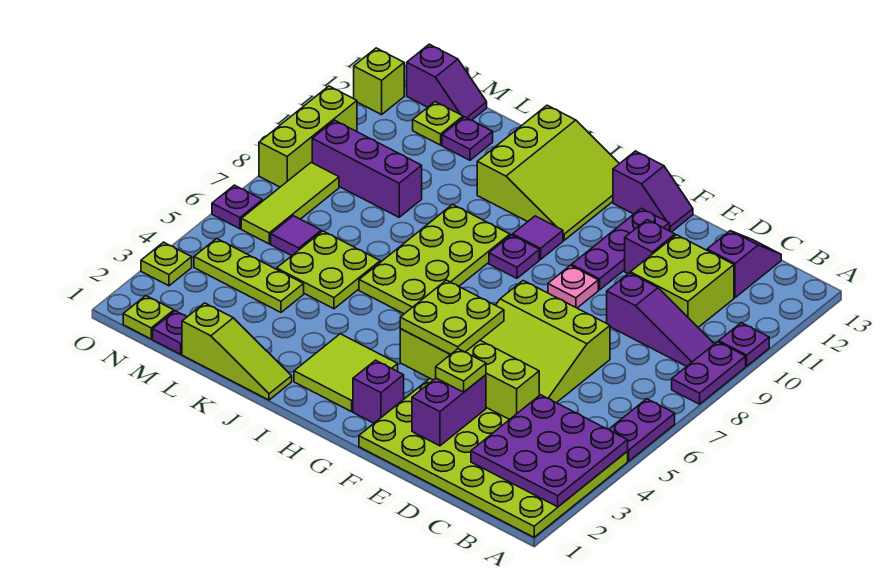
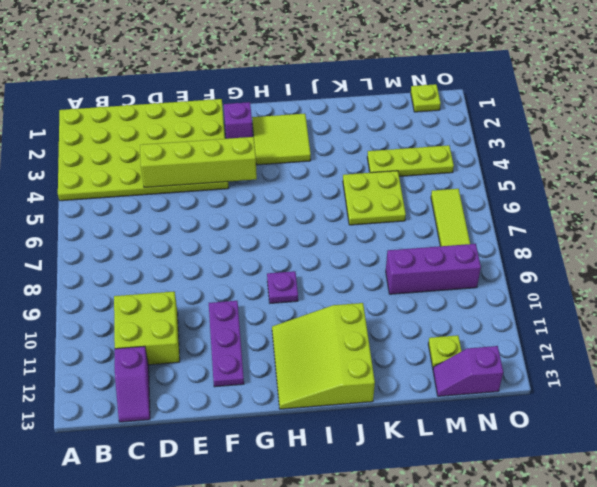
none -> purple plate A5:A6 level 1
none -> purple plate A8:A9 level 1
none -> purple plate A10 level 1
none -> purple slope B9:D9 level 1 top D

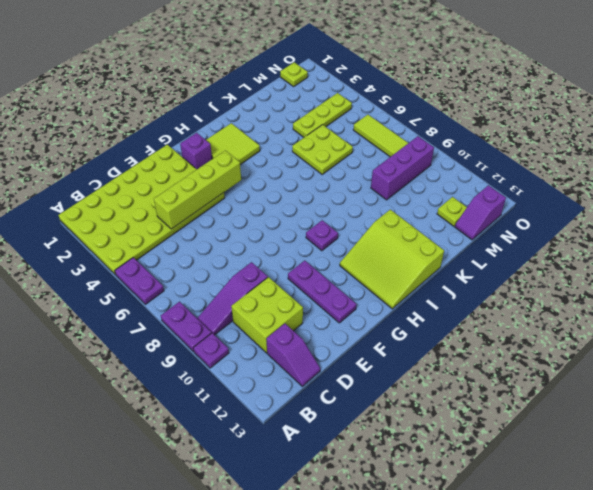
none -> lime slope D5:F7 level 1 top 7
none -> purple brick E11 level 1
none -> pink plate F9 level 1
none -> purple slope F13:G13 level 1 top G

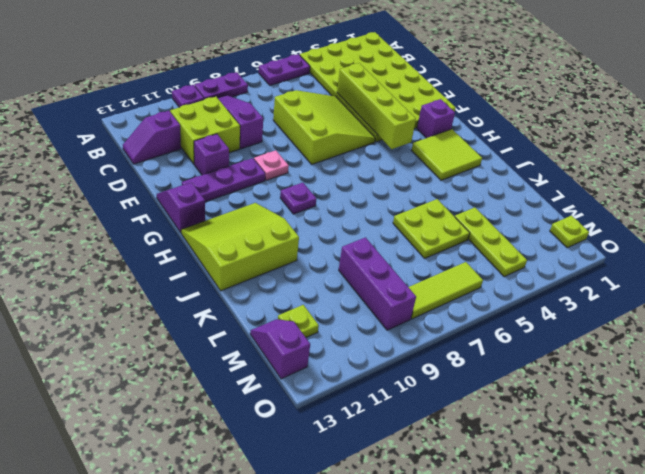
none -> purple tile H10 level 1
none -> lime plate I6:J9 level 1
none -> lime slope J1:L1 level 1 top L
none -> purple plate L12 level 1

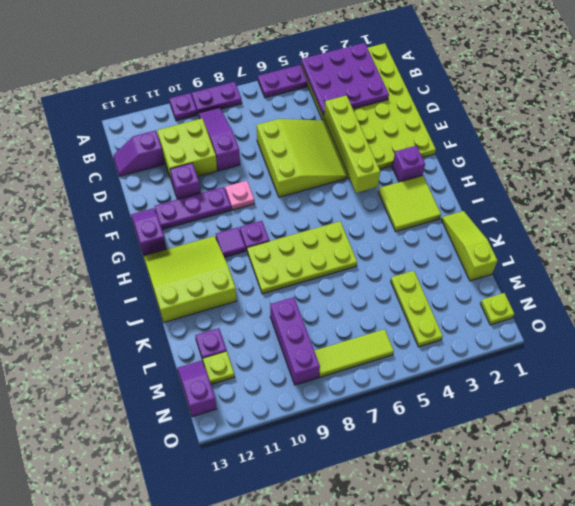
none -> lime plate K5:L6 level 1
none -> purple plate M1 level 1
none -> purple tile M6 level 1
none -> lime plate O3 level 1

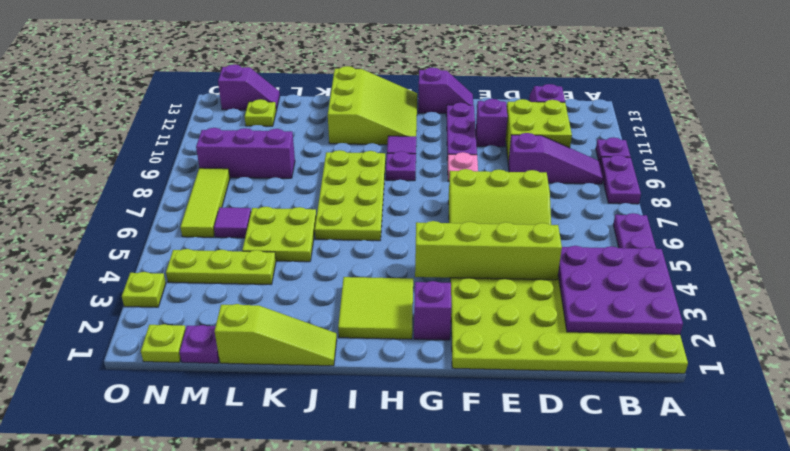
none -> purple plate L12 level 1
none -> purple plate O6 level 1
none -> lime brick O8:O10 level 1
none -> lime brick O12 level 1

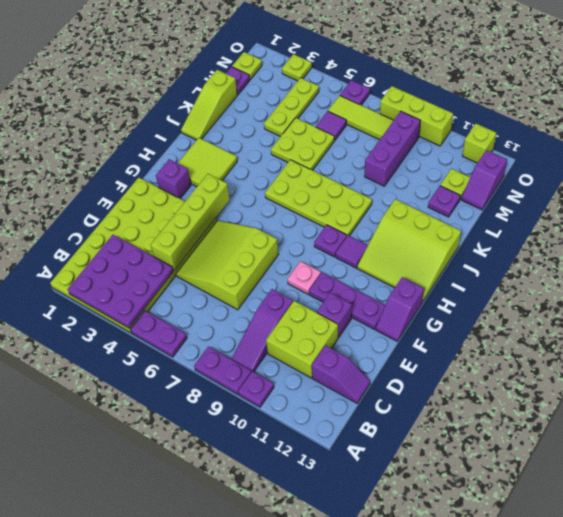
none -> purple brick E2:E3 level 2
none -> lime plate E3 level 3
none -> lime plate F4:G5 level 3

